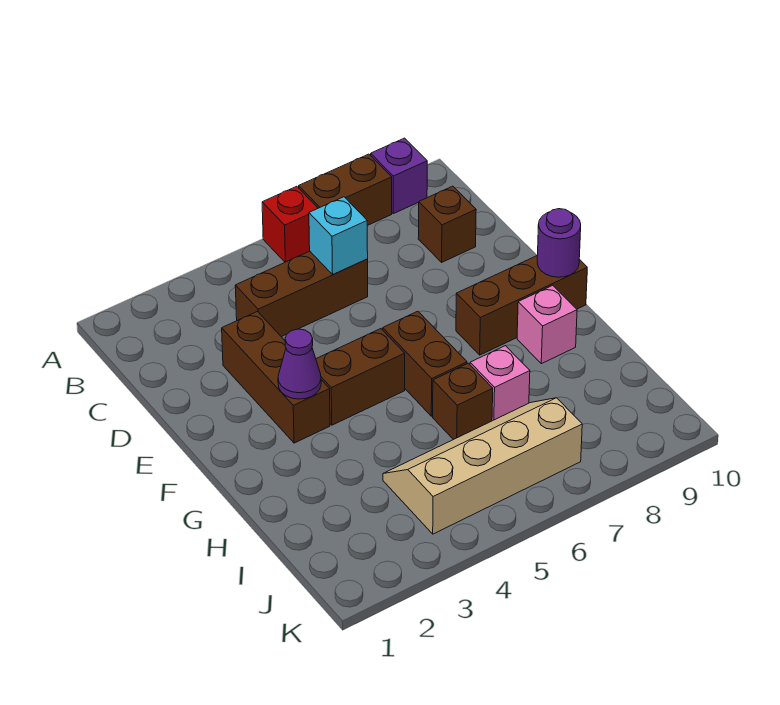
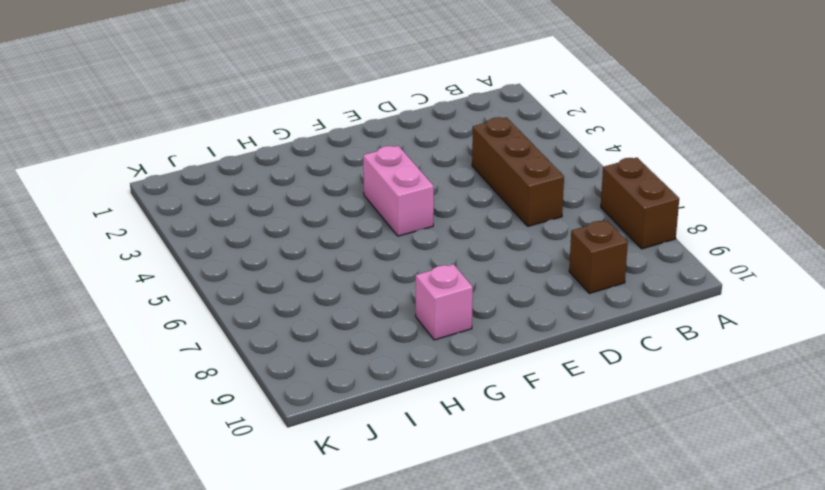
pink brick F4:F5 level 1 -> brown brick F4:F5 level 1
none -> red brick A6 level 1
none -> purple brick A9 level 1
none -> brown brick D3:F3 level 1

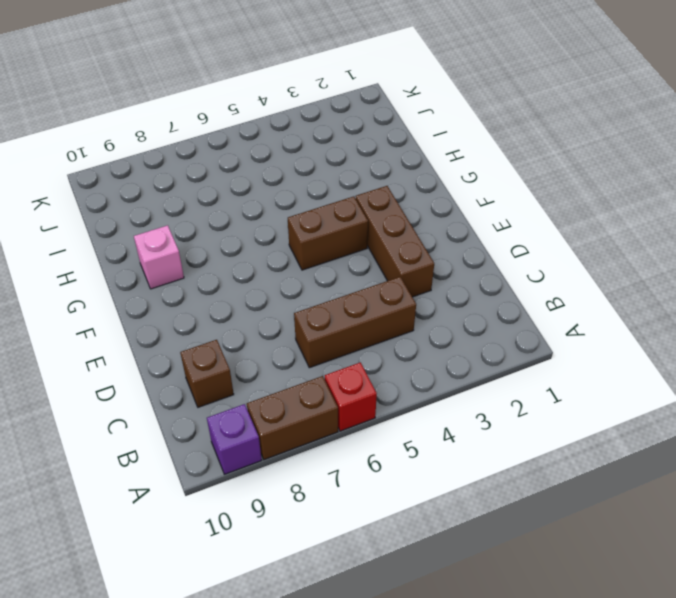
none -> brown brick F6:G6 level 1
none -> brown brick F8:F10 level 1
none -> brown brick H6 level 1

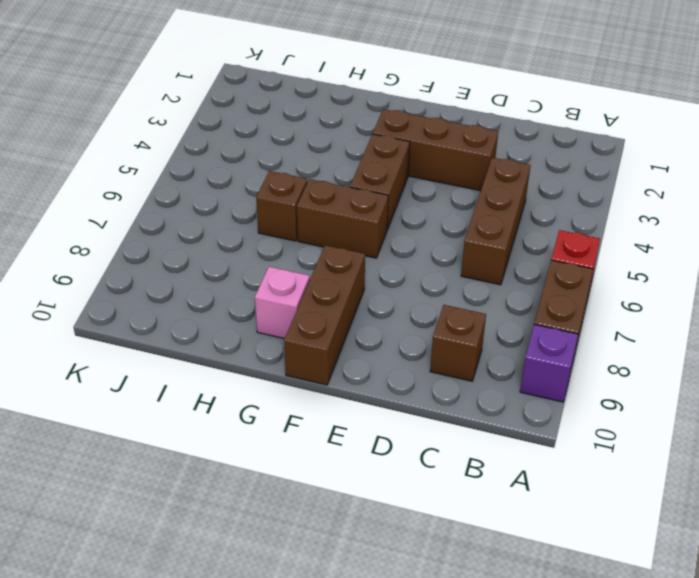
none -> pink brick H7 level 1
none -> tan slope I4:J7 level 1 top J
none -> cyan brick C6 level 2

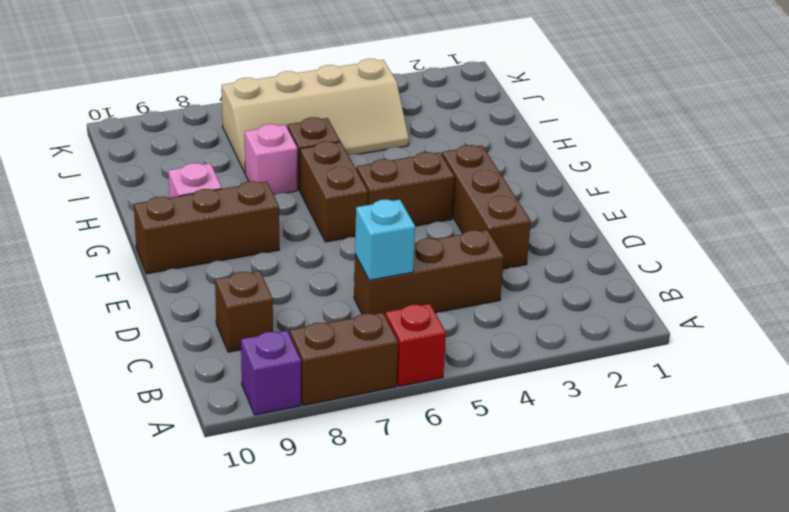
none -> purple cone F3 level 2
none -> purple round brick F10 level 2

